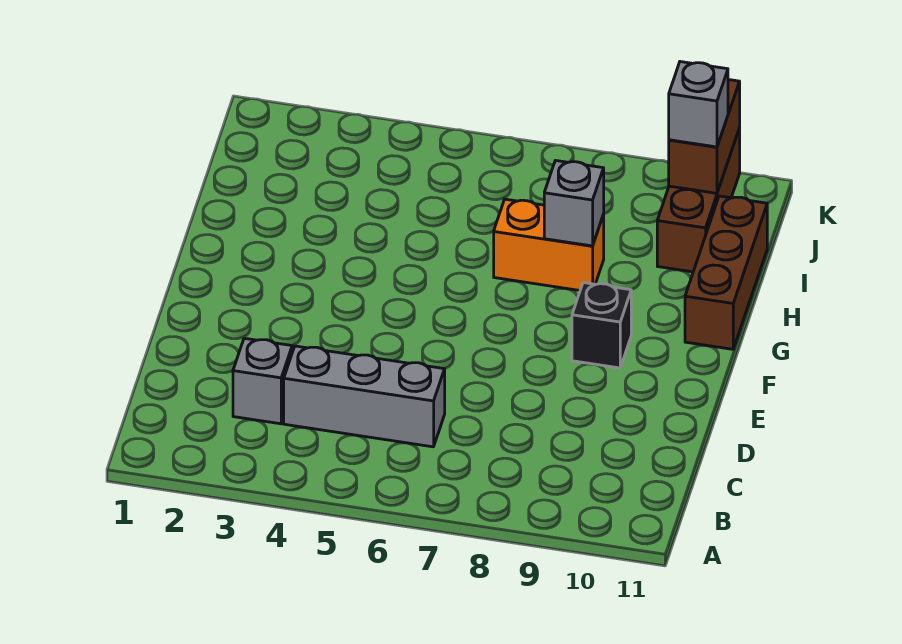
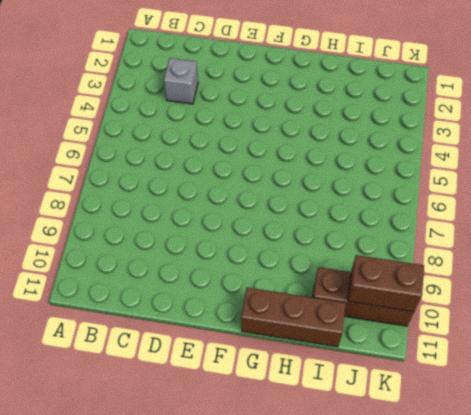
none -> grey brick C4:C6 level 1
none -> black brick F9 level 1

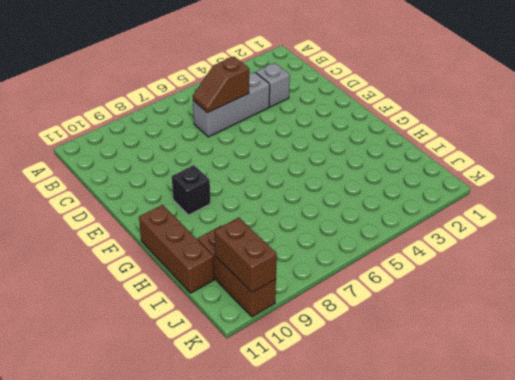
brown slope C5:C6 level 2 top 5 -> none
none -> orange brick H7:H8 level 1
none -> grey brick H8 level 2

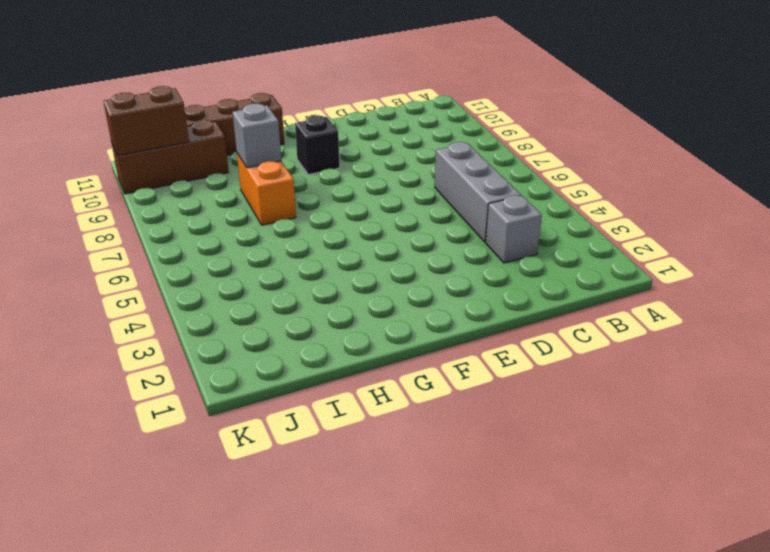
none -> grey brick J10 level 3

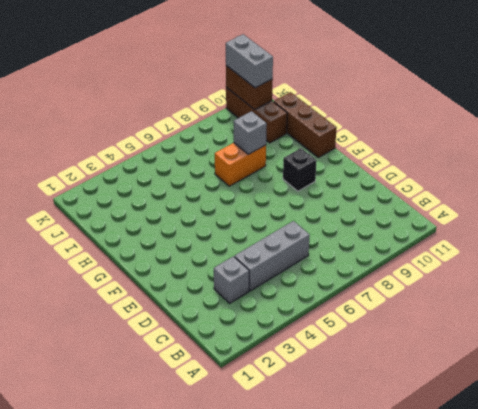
grey brick J10:K10 level 3 -> grey brick J10 level 3

